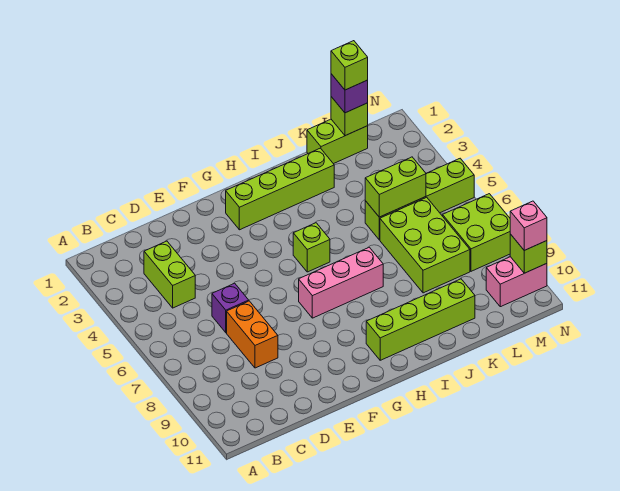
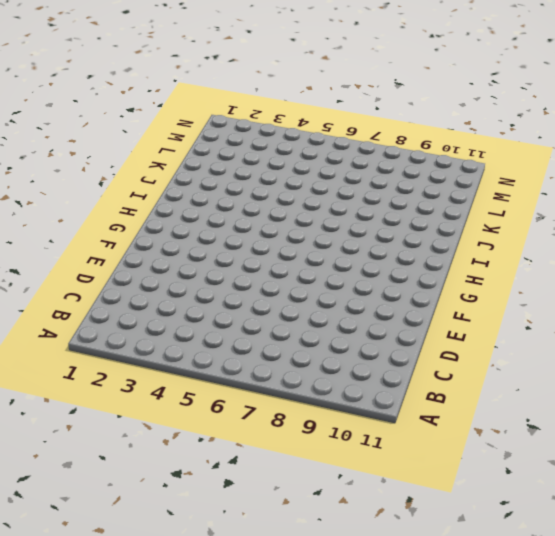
none -> lime brick C3:C4 level 1
none -> purple brick D6 level 1
none -> orange brick D7:D8 level 1

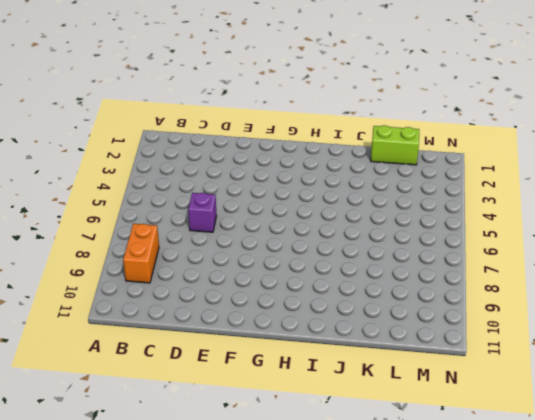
orange brick B8:B9 level 1 -> orange brick D7:D8 level 1
none -> lime brick C3:C4 level 1
none -> lime brick G2:J2 level 1
none -> pink brick G7:I7 level 1

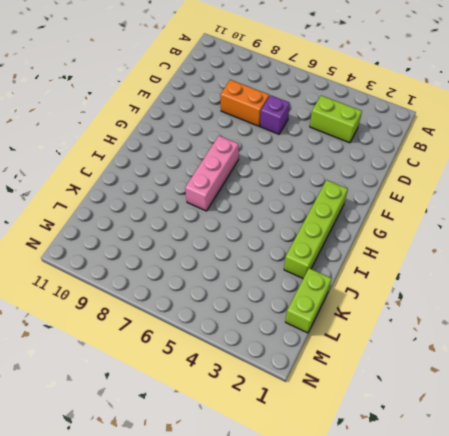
none -> lime brick H5 level 1
none -> lime brick H10:K10 level 1
none -> lime brick K5:N5 level 1

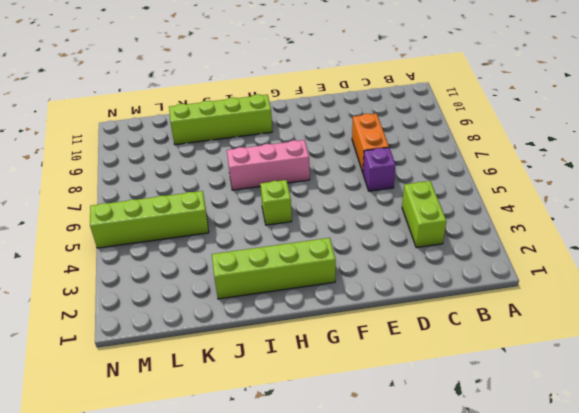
none -> lime brick K1:L1 level 1
none -> lime brick K6:L8 level 1
none -> lime brick M7:N8 level 1

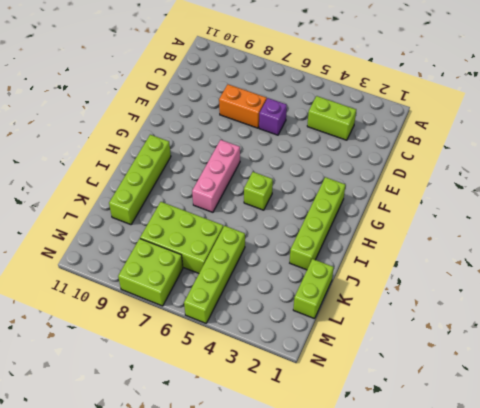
none -> pink brick M10:N10 level 1
none -> lime brick K5:L5 level 2
none -> lime brick L1 level 2

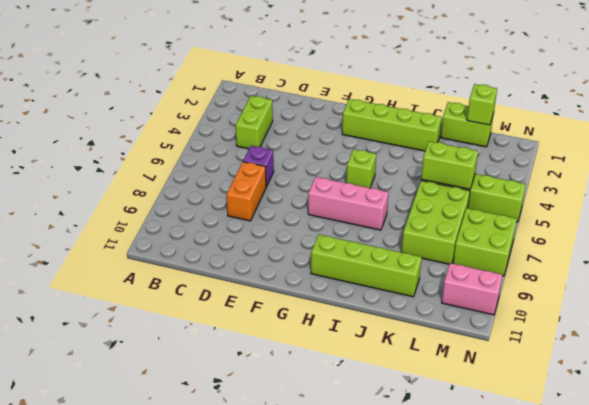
none -> lime brick N10 level 2
none -> purple brick L1 level 3
none -> pink brick N10 level 3

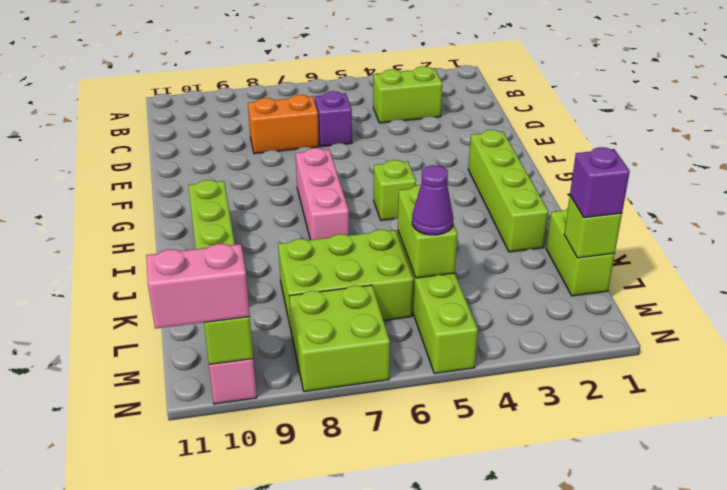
purple cone L5 level 3 -> none
pink brick N10:N11 level 3 -> pink brick N10 level 3
none -> lime brick L1 level 4

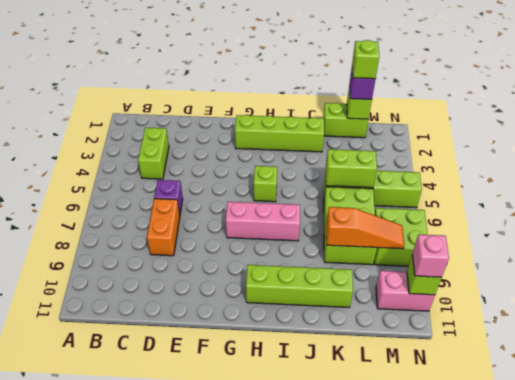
orange slope K8:M8 level 2 top K -> none

